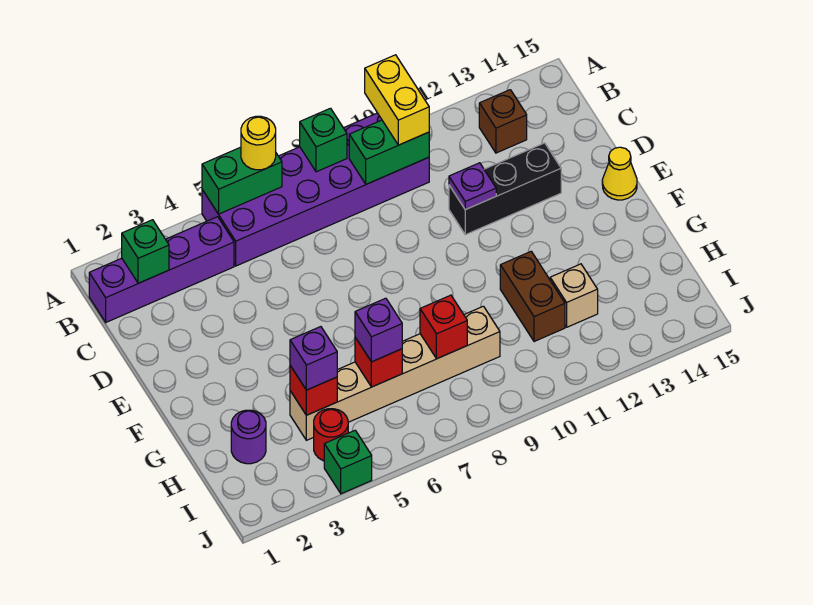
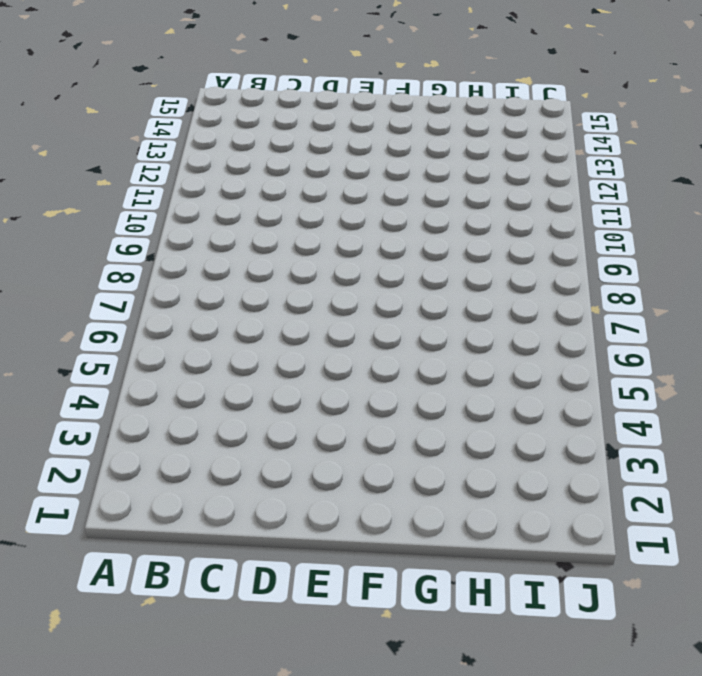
none -> purple brick A5:B10 level 1
none -> purple brick B1:B4 level 1
none -> brown brick B13 level 1

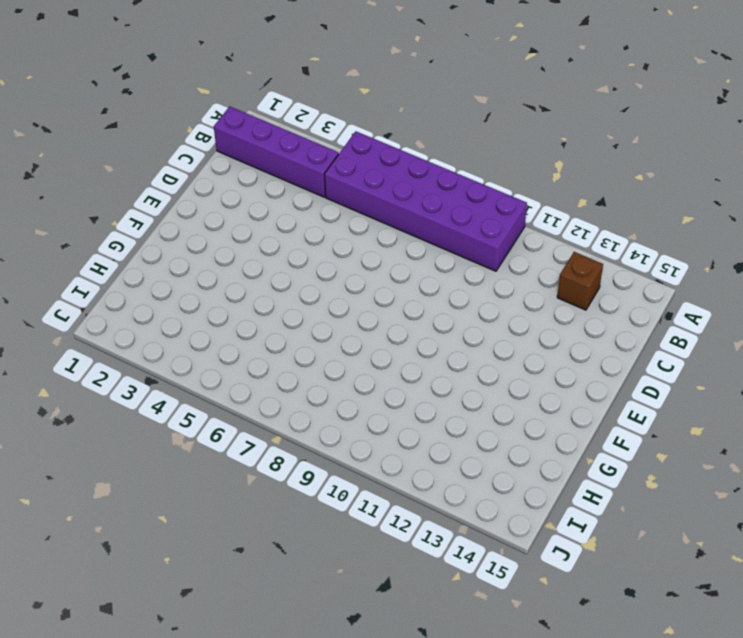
none -> black brick D11:D13 level 1
none -> yellow cone E15 level 1
none -> brown brick G11:H11 level 1

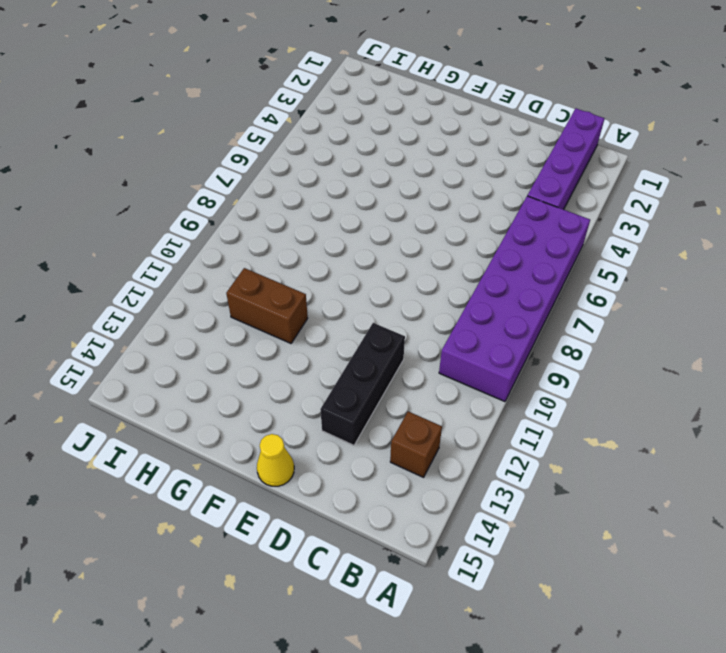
none -> purple round brick H2 level 1
none -> tan brick H4:H9 level 1
none -> tan brick H12 level 1

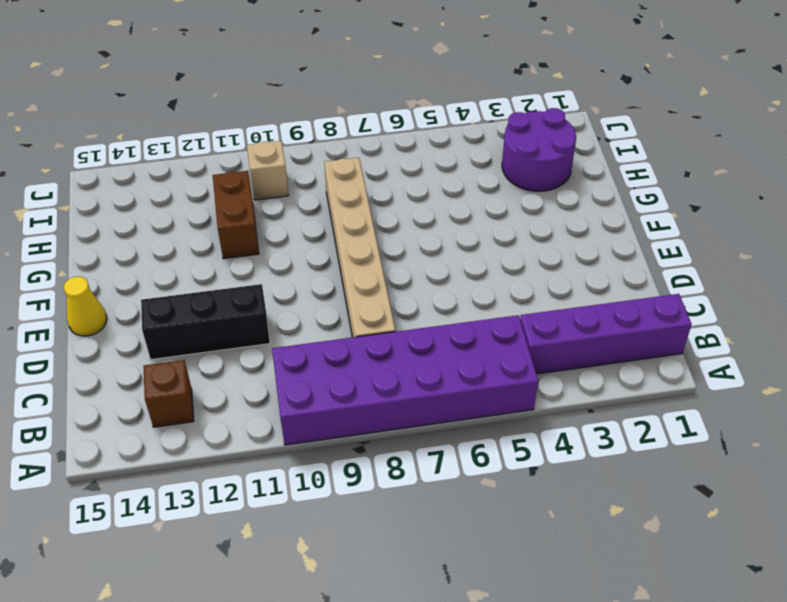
tan brick C8:H8 level 1 -> tan brick H4:H9 level 1
purple round brick H2:I3 level 1 -> purple round brick H2 level 1
tan brick I10 level 1 -> tan brick H12 level 1
none -> red round brick I4 level 1
none -> green brick J4 level 1
none -> green brick A5:A6 level 2

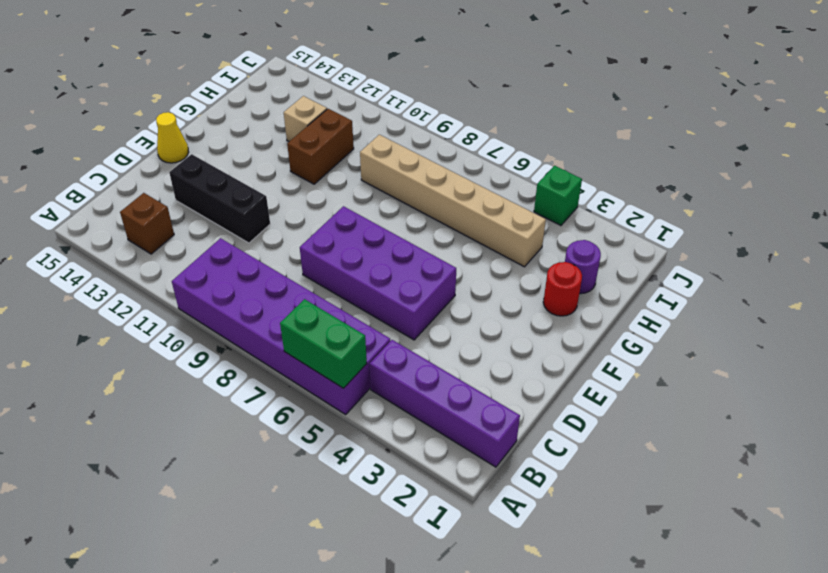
purple brick D5:E8 level 1 -> none
red round brick G2 level 1 -> red round brick I4 level 1
none -> green brick A8 level 2
none -> green brick B2 level 2
none -> green brick B9:B10 level 2

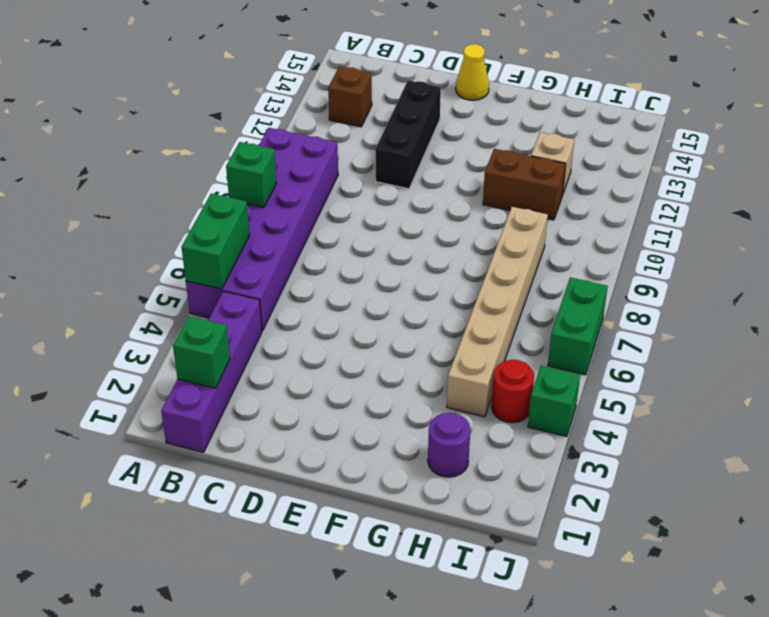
green brick J6:J7 level 1 -> green brick B9:B10 level 2
none -> purple plate D11 level 2
none -> red brick H4 level 2
none -> red brick H6 level 2

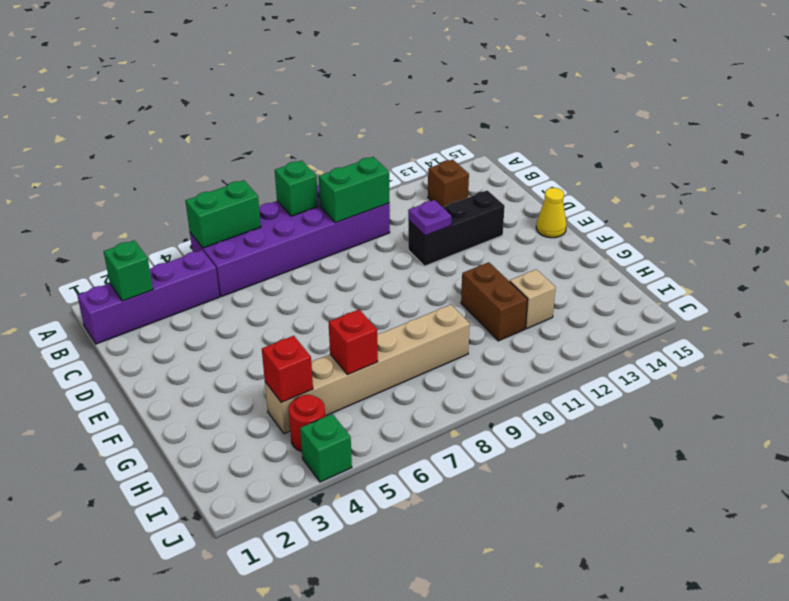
none -> purple round brick H2 level 1
none -> red brick H8 level 2
none -> yellow round brick A6 level 3

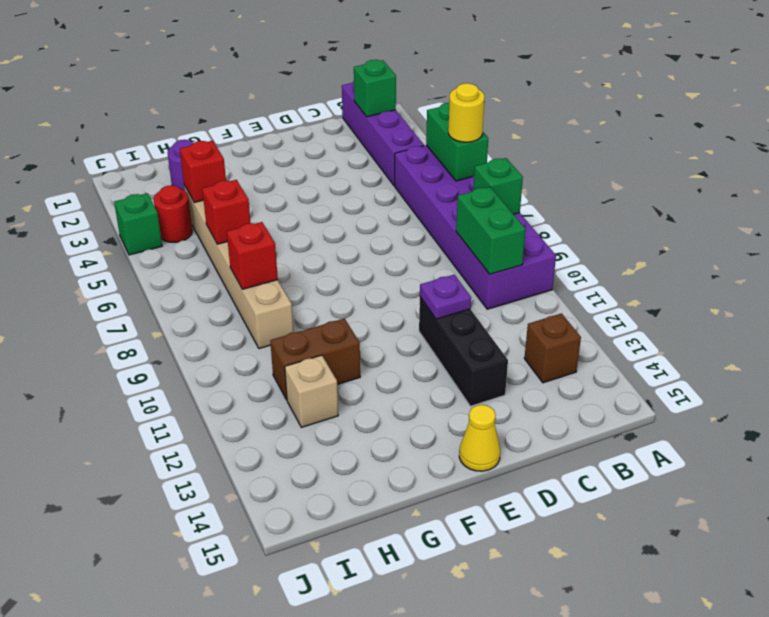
none -> yellow brick A10:B10 level 3
none -> purple brick H4 level 3
none -> purple brick H6 level 3

